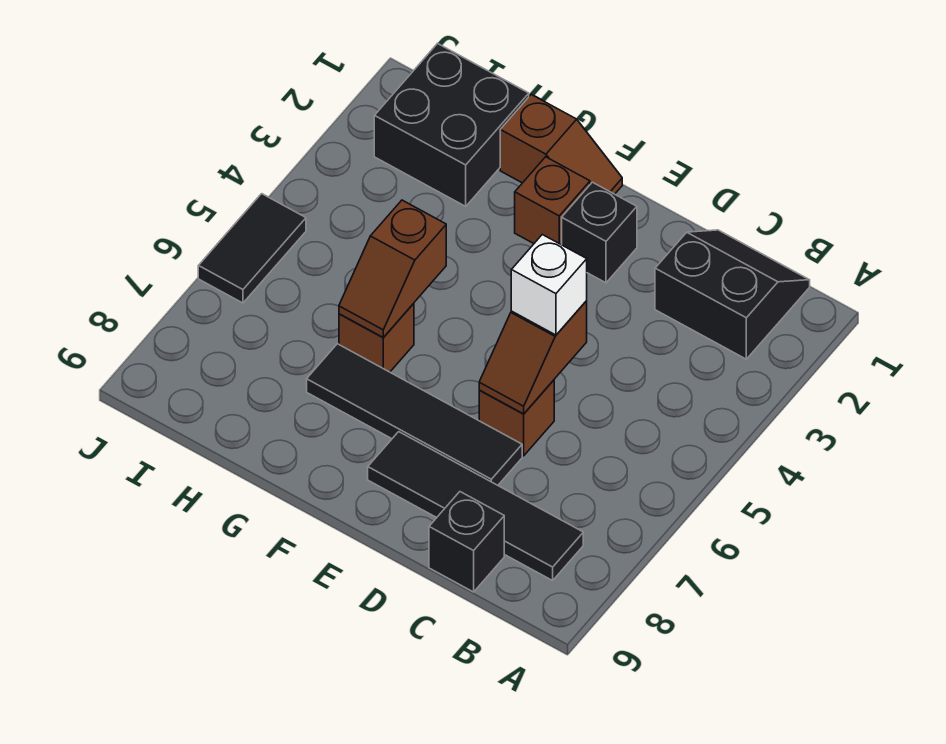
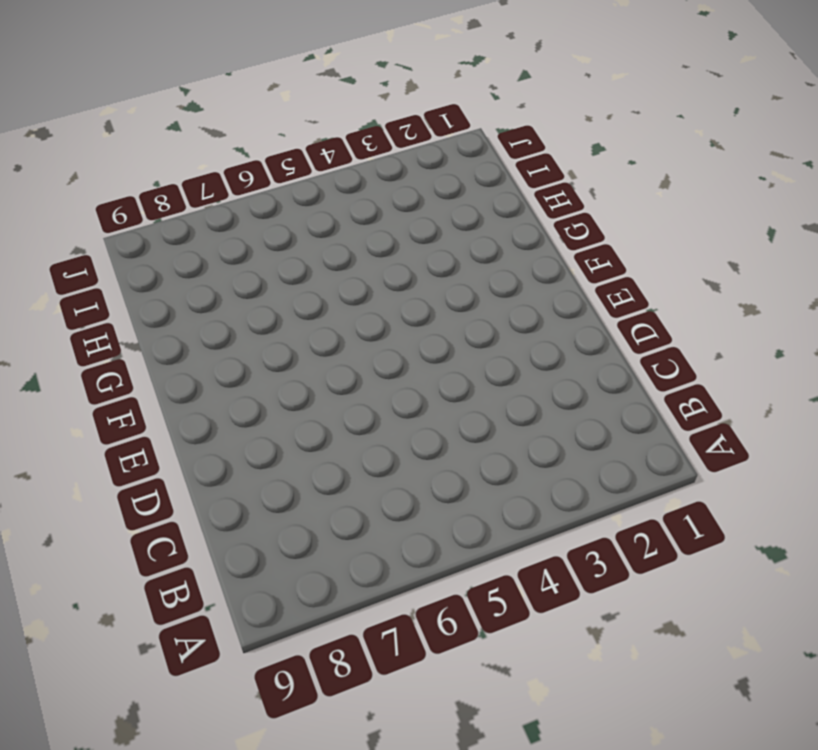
none -> black slope B1:C2 level 1 top 2
none -> black tile B8:E8 level 1
none -> black brick C9 level 1

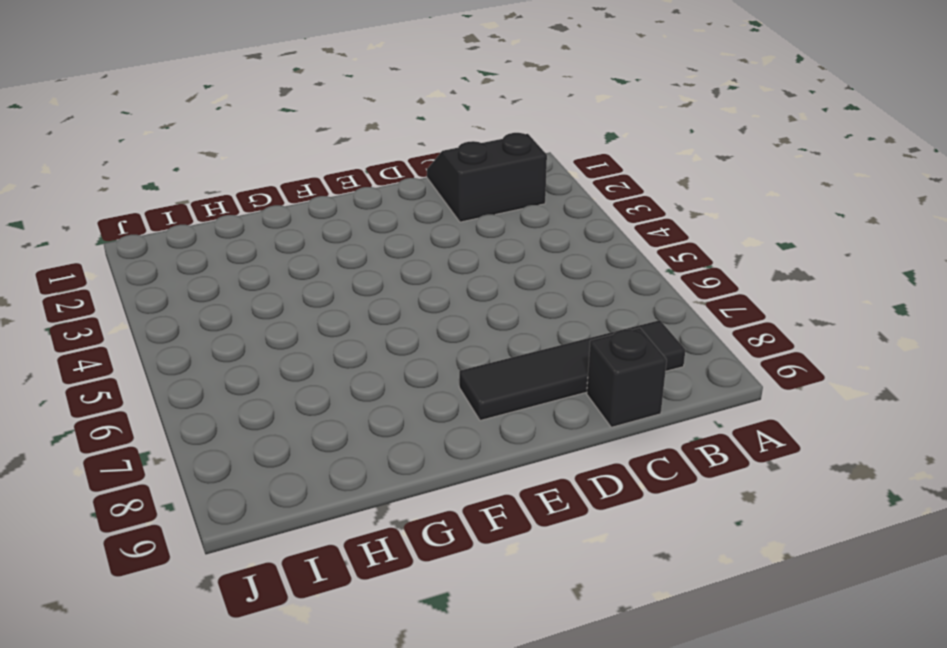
none -> brown brick D6 level 1
none -> black tile D7:G7 level 1
none -> black brick E2 level 1

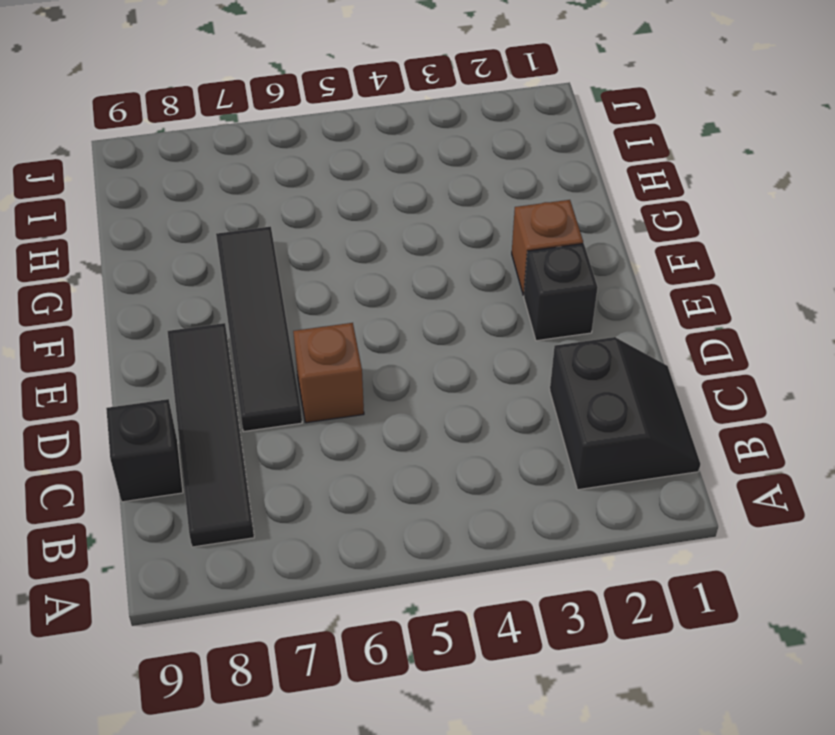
none -> brown slope F1:G1 level 1 top G
none -> brown brick G6 level 1
none -> black brick H1:I2 level 1

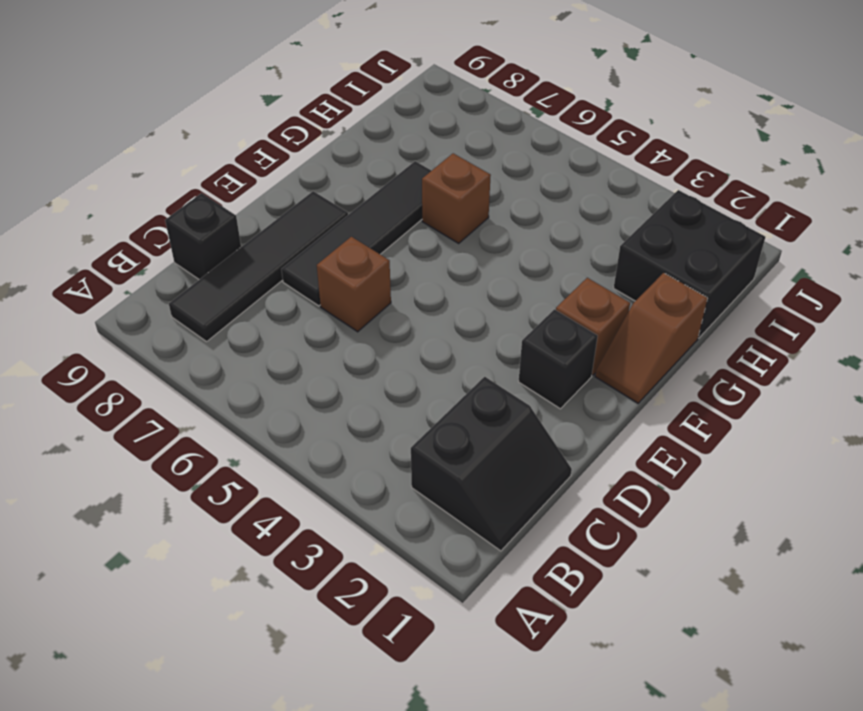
none -> black tile J5:J6 level 1
none -> brown slope D5:D6 level 2 top 5
none -> brown slope G5:G6 level 2 top 5

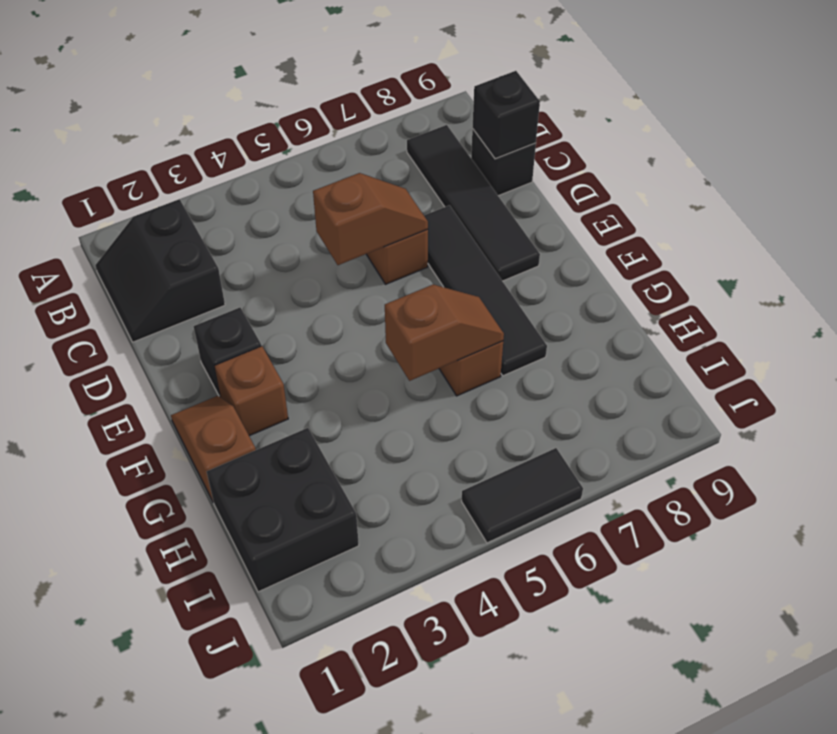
black brick C9 level 2 -> none
none -> white brick D5 level 3

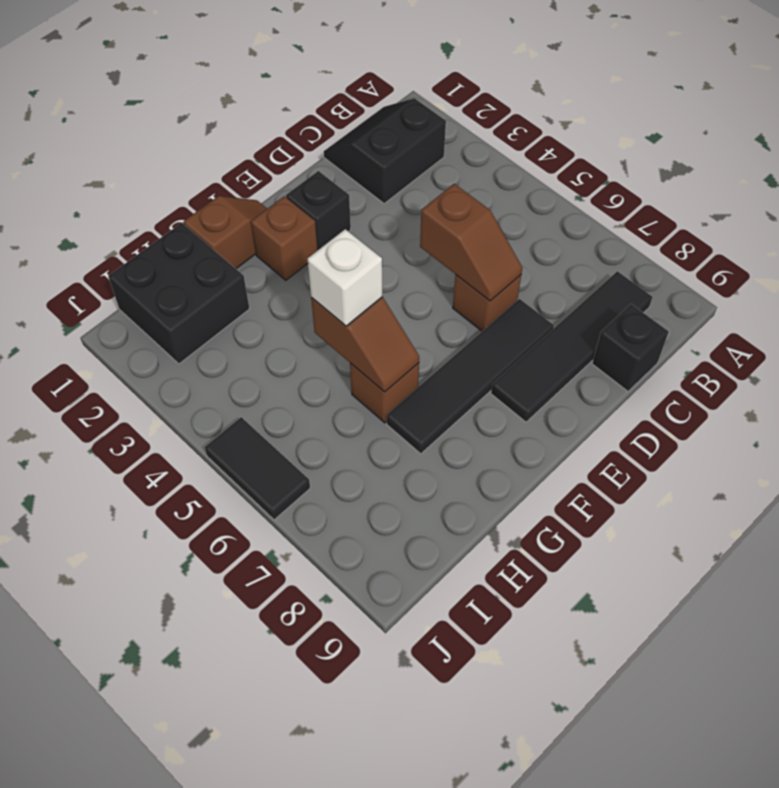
white brick G5 level 3 -> white brick D5 level 3

